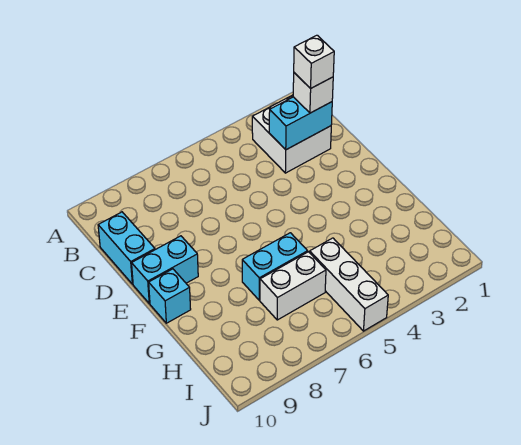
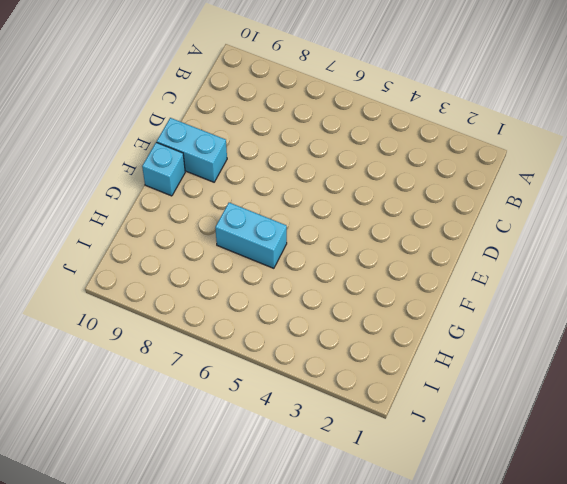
none -> white brick B2:C3 level 1
none -> cyan brick C10:D10 level 1

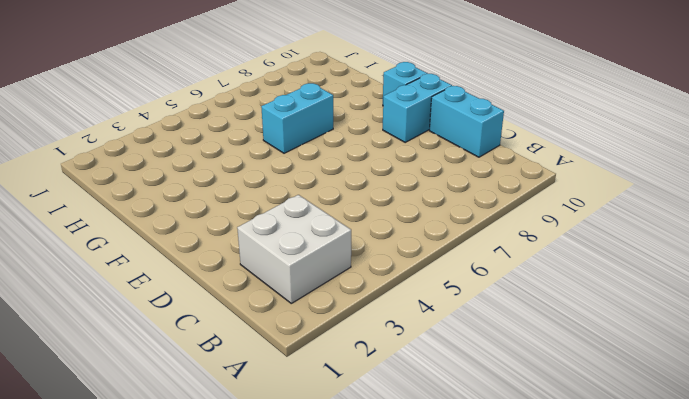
none -> white brick H5:J5 level 1
none -> white brick H6:H7 level 1

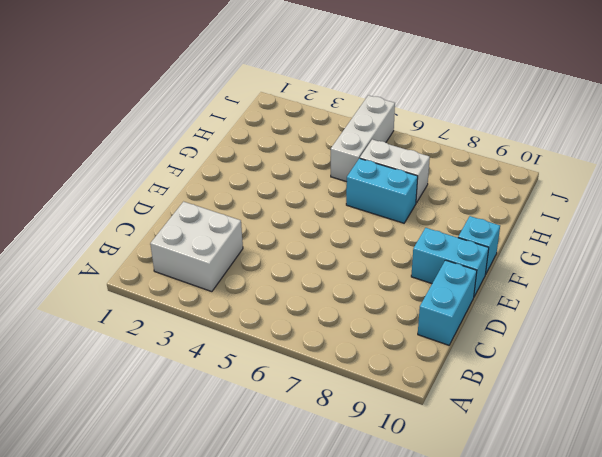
none -> cyan brick C2:C3 level 2
none -> white brick C2 level 3

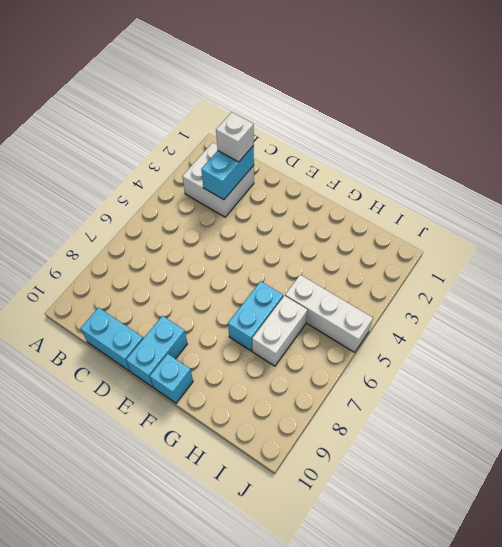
none -> white brick C2 level 4

